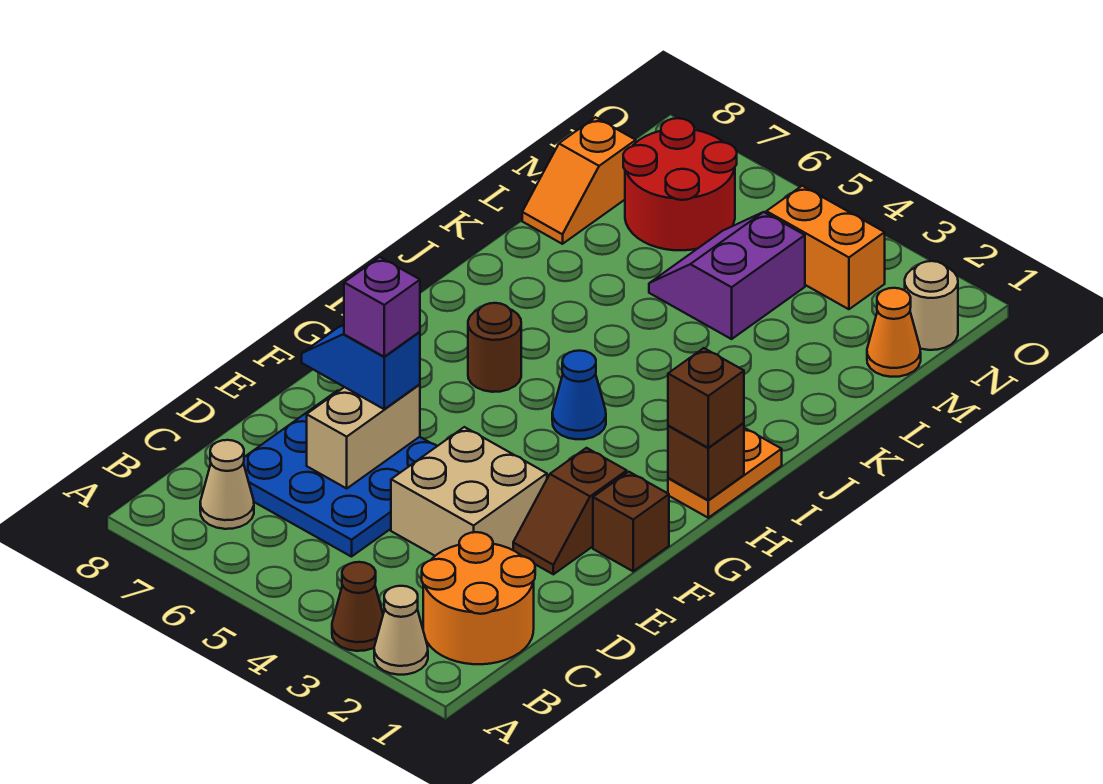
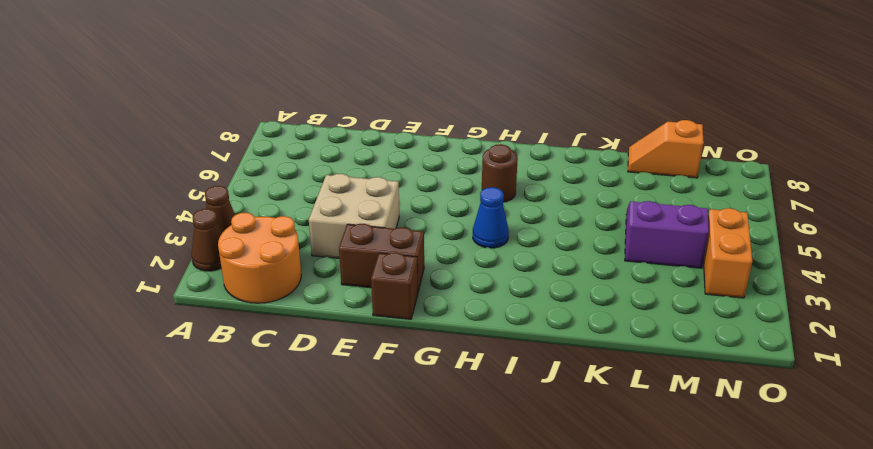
brown cone A2 level 1 -> tan cone A2 level 1
brown brick E2:F2 level 1 -> brown slope E2:F2 level 1 top F
none -> tan cone B7 level 1
none -> blue plate C5:E7 level 1
none -> orange plate H1:I1 level 1

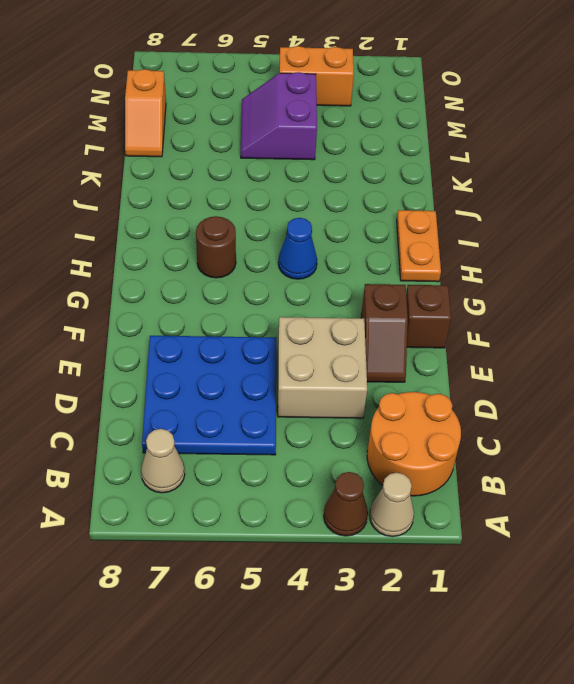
none -> orange cone M1 level 1
none -> red round brick M6:N7 level 1
none -> tan round brick N1 level 1

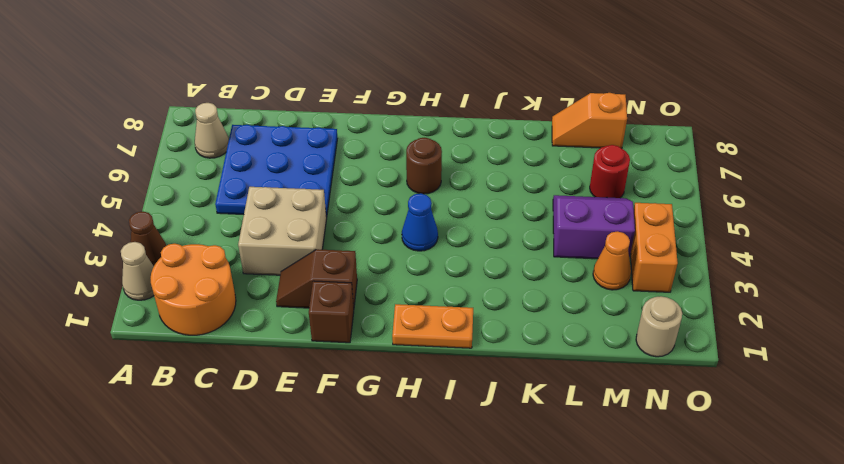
orange cone M3 level 1 -> orange cone M1 level 1
red round brick M6 level 1 -> red round brick M6:N7 level 1
none -> tan brick D6:E6 level 2
none -> brown brick H1 level 2
none -> blue slope E6:E7 level 3 top 6

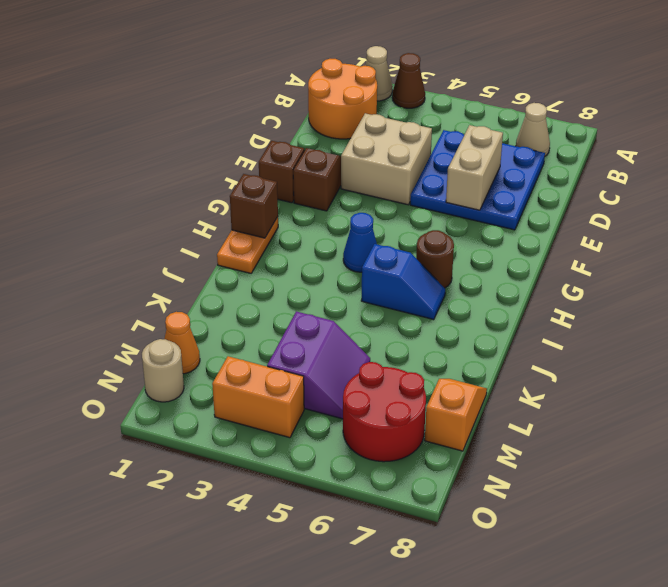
blue slope I5:I6 level 1 top 5 -> blue slope E6:E7 level 3 top 6
none -> brown brick H1 level 3
none -> purple brick E6 level 4

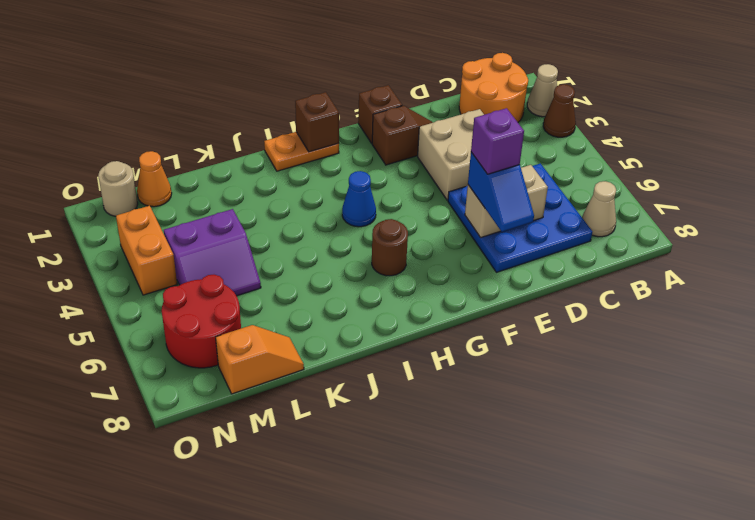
none -> brown brick H1 level 3

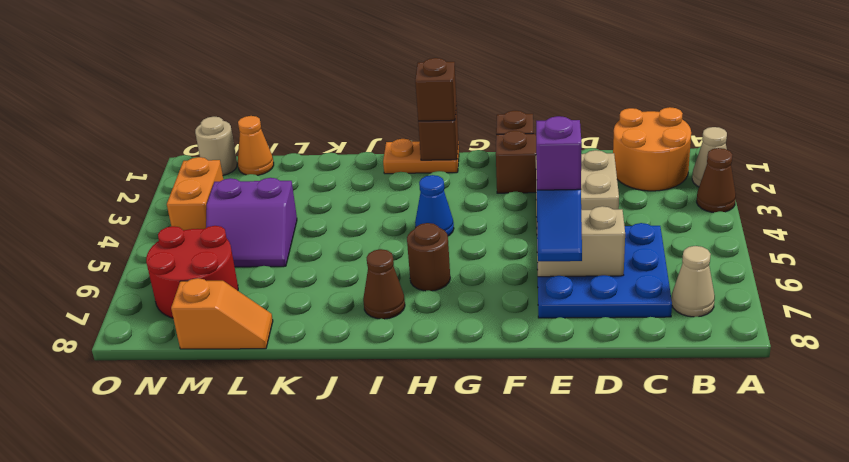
brown cone I7 level 1 -> none

